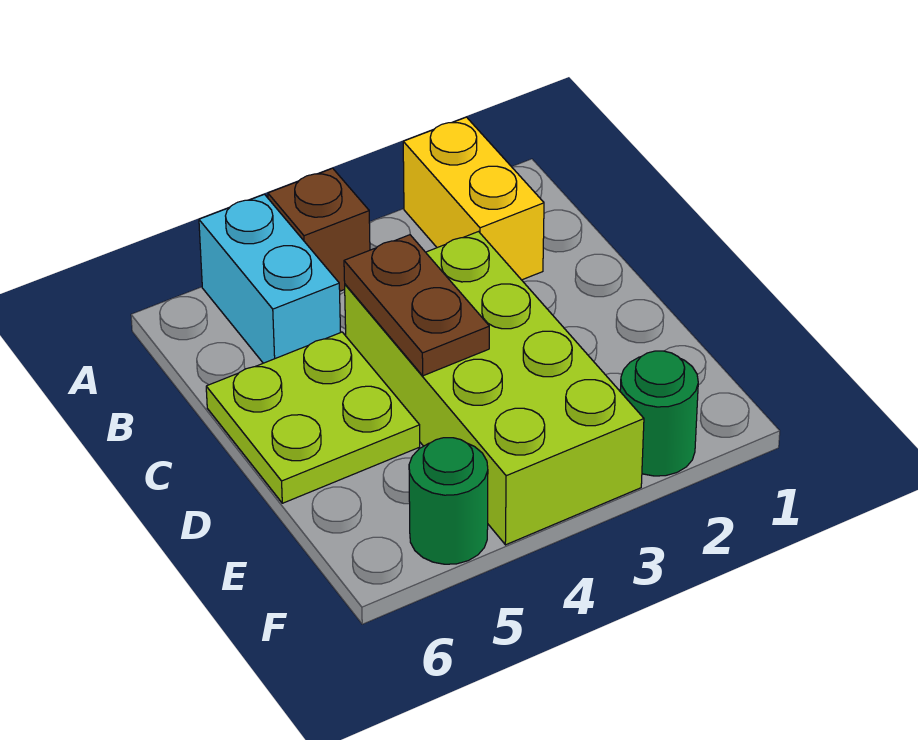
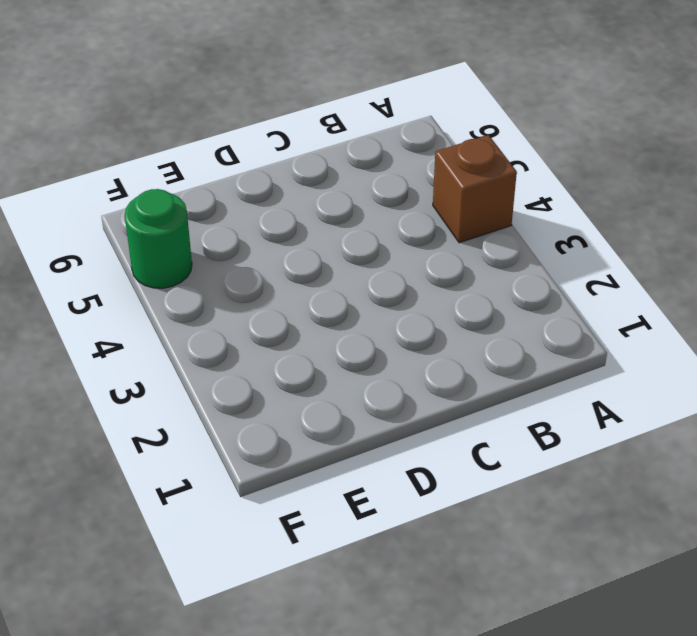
none -> yellow brick A2:B2 level 1
none -> cyan brick A5:B5 level 1

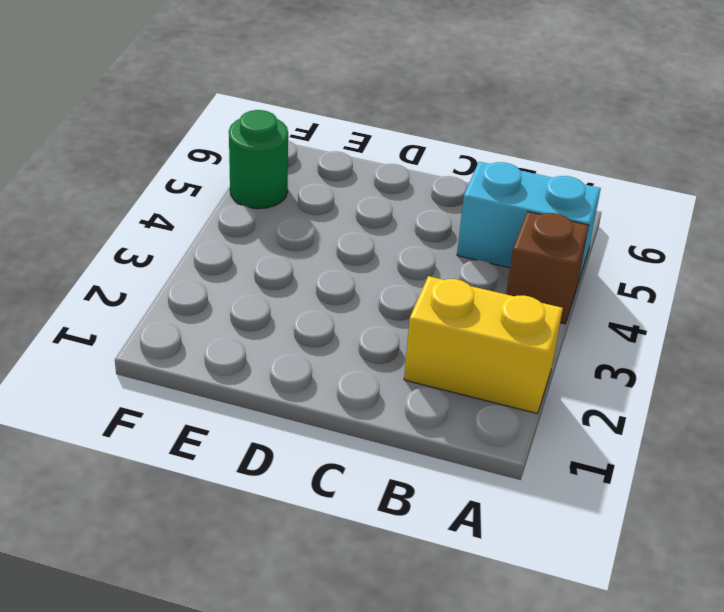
none -> lime brick C3:F4 level 1
none -> lime plate C5:D6 level 1

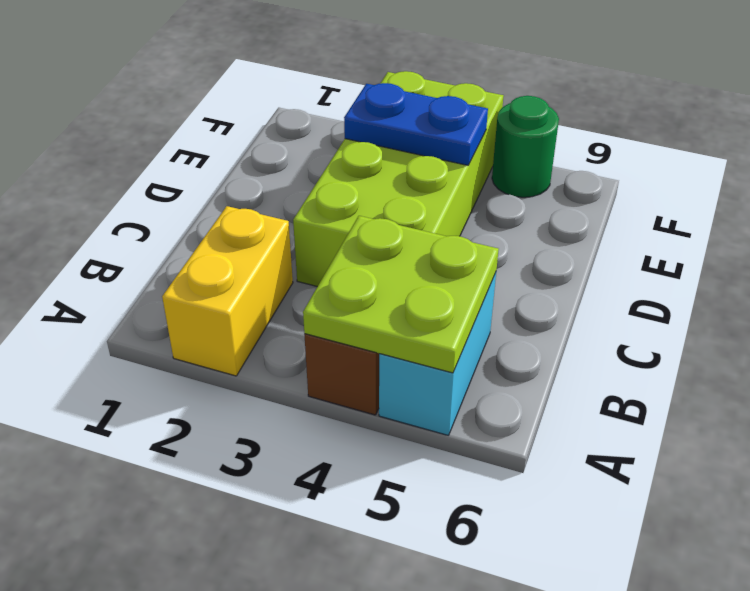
lime plate A4:B5 level 2 -> lime plate C5:D6 level 1
blue plate E3:E4 level 2 -> none
none -> green round brick F2 level 1
none -> brown plate C4:D4 level 2

